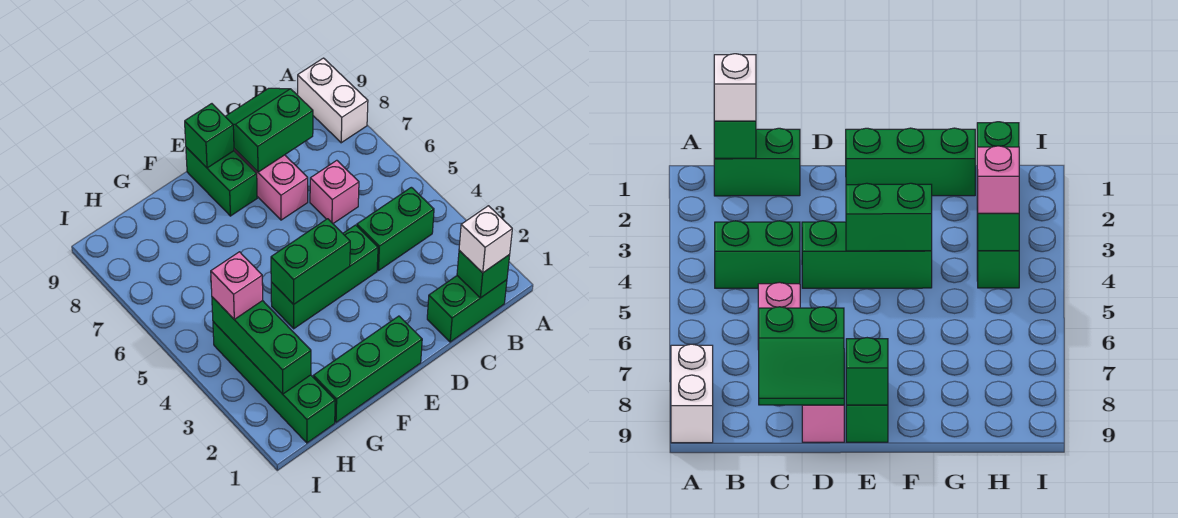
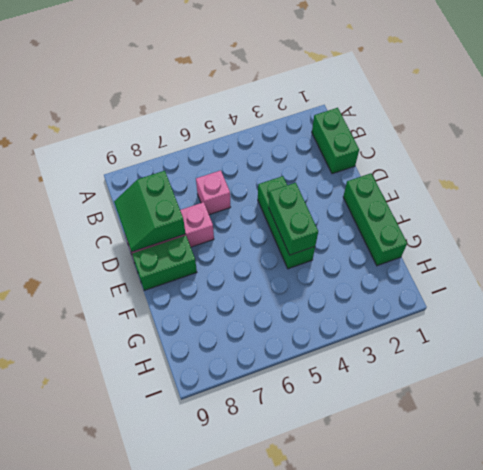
none -> white brick A8:A9 level 1
none -> green brick B4:C4 level 1
none -> green brick H1:H4 level 1

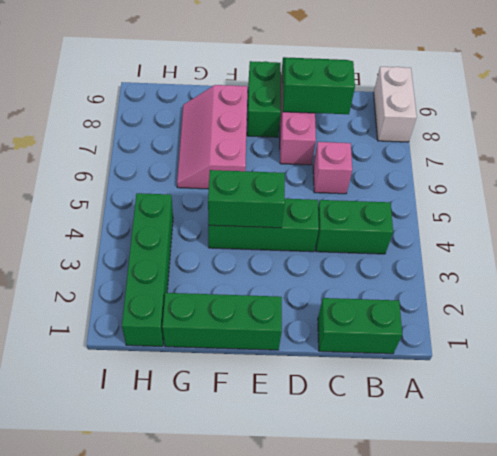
pink slope F6:G8 level 1 top F -> none
none -> green brick B1 level 2
none -> green brick E9 level 2
none -> green brick H2:H4 level 2

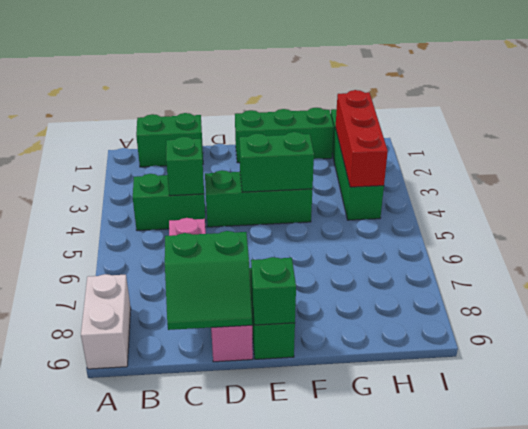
green brick C4 level 2 -> green brick B1 level 2
red brick H2:H4 level 2 -> green brick H2:H4 level 2
none -> white brick B1 level 3
none -> pink brick H4 level 3

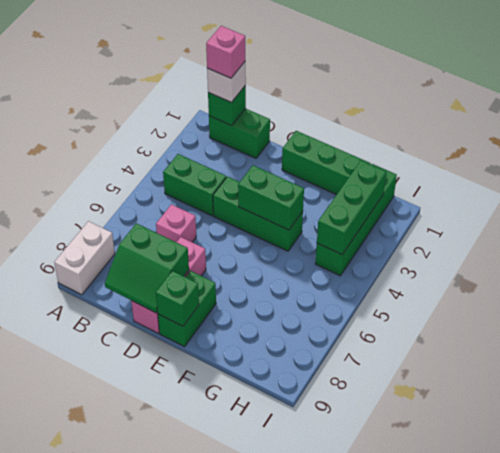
pink brick B1 level 4 -> pink brick H4 level 3

